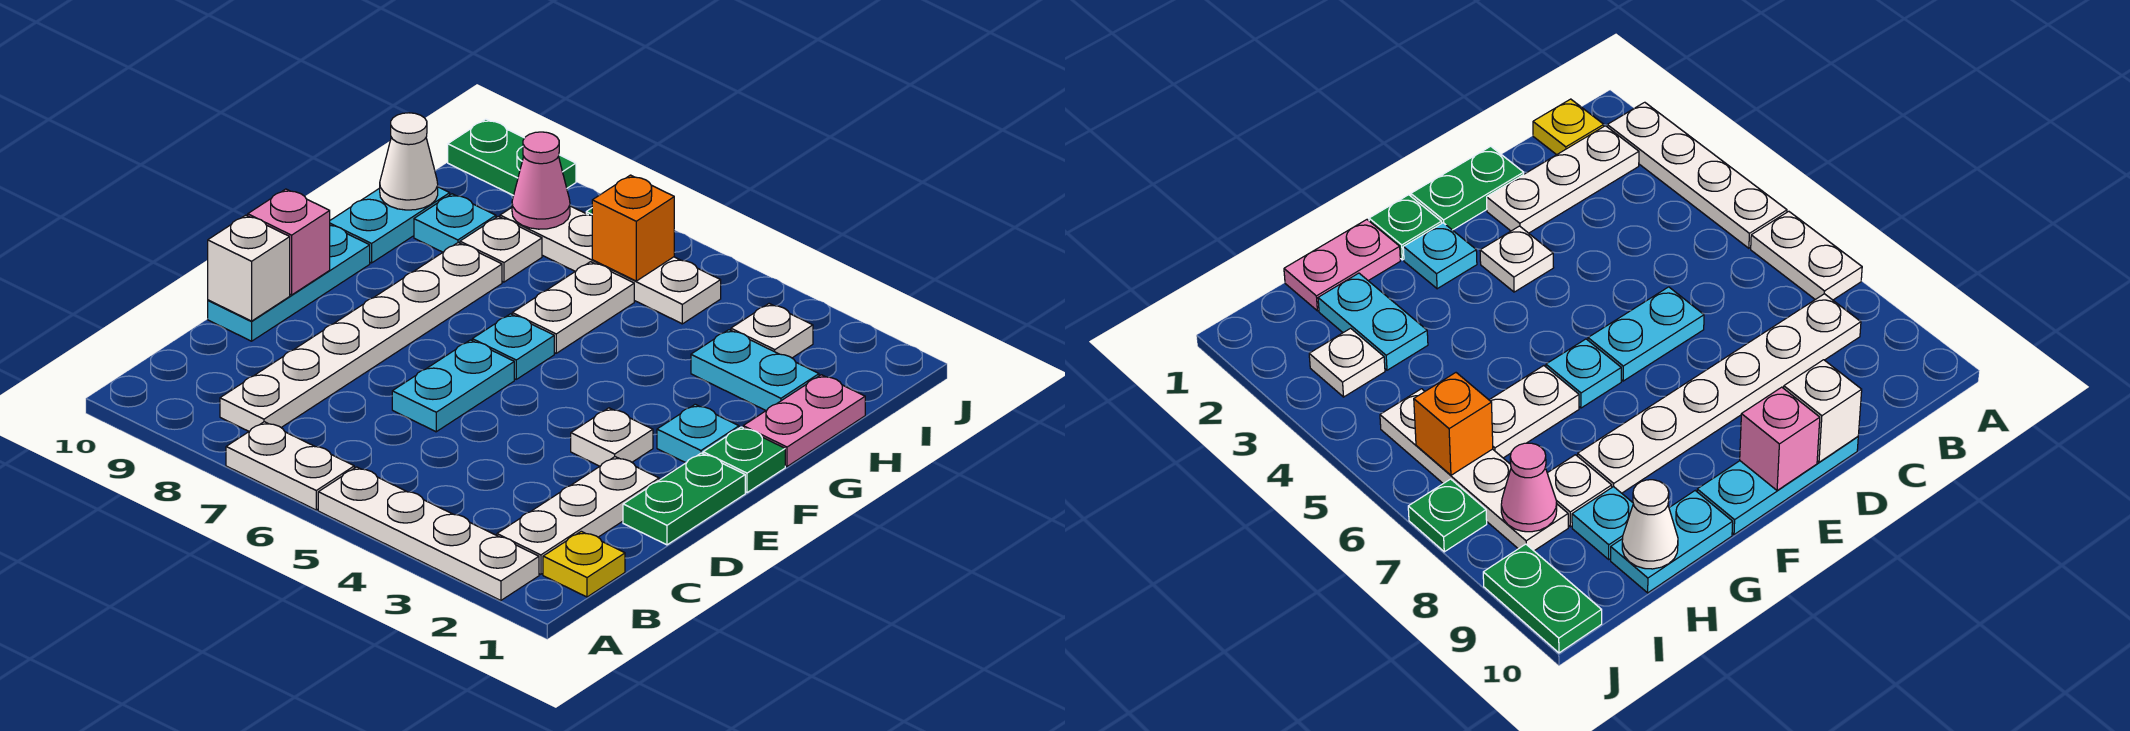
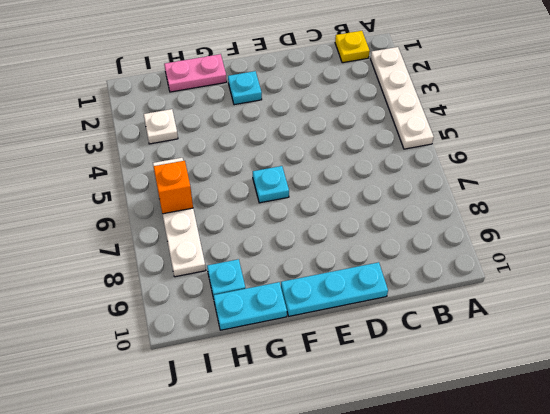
none -> white plate A6:A7 level 1
none -> white plate B2:D2 level 1
none -> white plate B8:G8 level 1

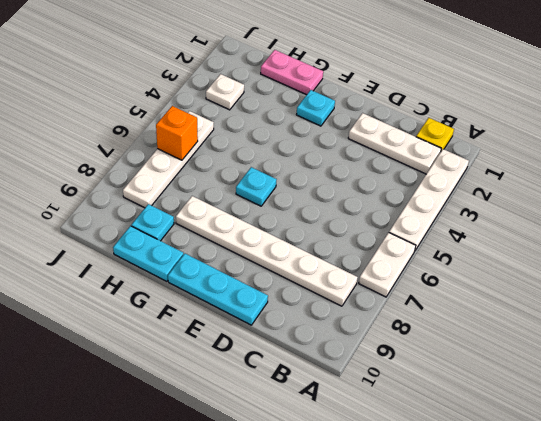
none -> green plate D1:E1 level 1
none -> cyan plate D6:E6 level 1
none -> white plate E3 level 1

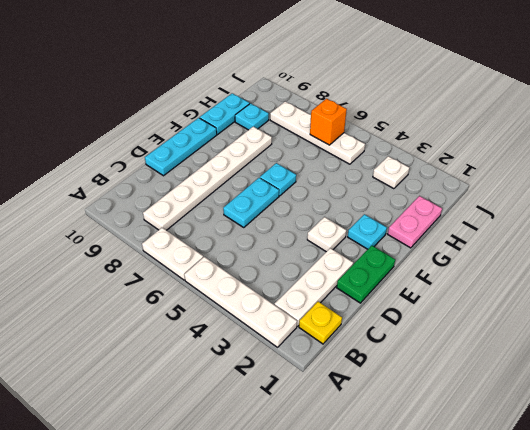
none -> green plate F1 level 1
none -> white plate G6:H6 level 1
none -> cyan plate H2:H3 level 1

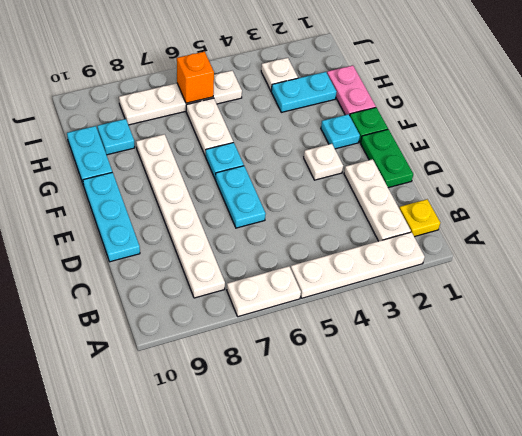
none -> white plate H8 level 1
none -> green plate J7 level 1
none -> green plate J9:J10 level 1

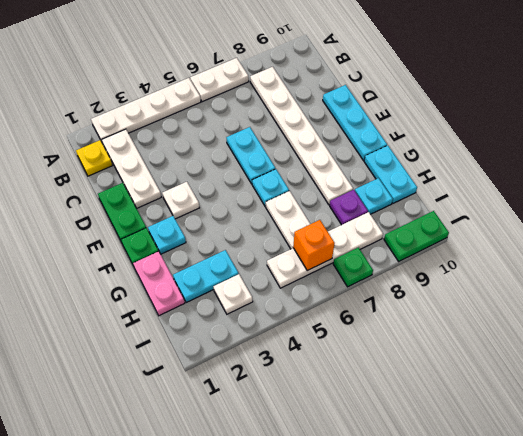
purple plate H8 level 1 -> white plate H8 level 1
none -> white brick D10 level 2
none -> pink brick E10 level 2
none -> white cone H10 level 2

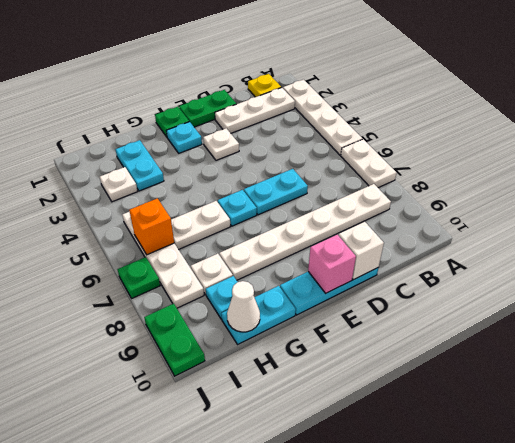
none -> pink plate G1:H1 level 1
none -> pink cone I8 level 2

